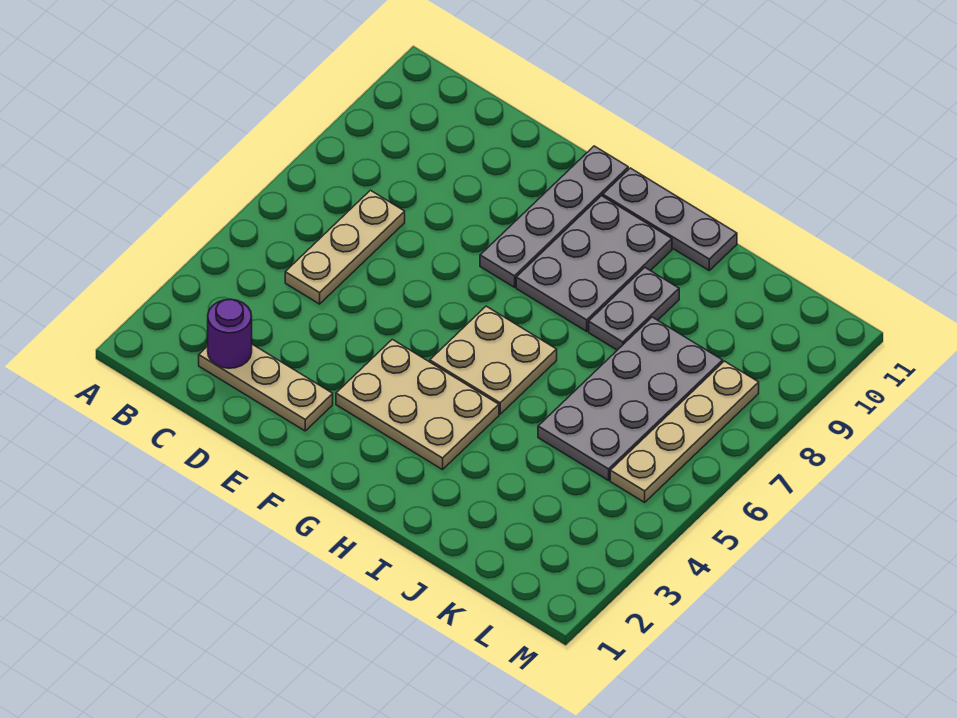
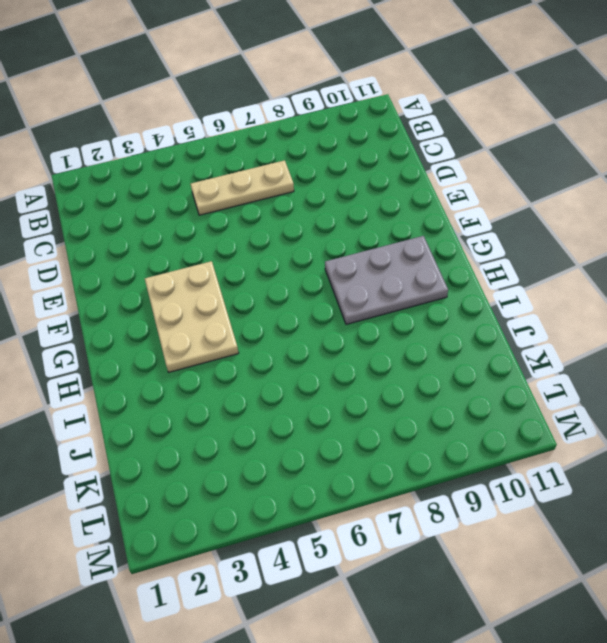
none -> tan plate C2:E2 level 1
none -> grey plate F8:F11 level 1

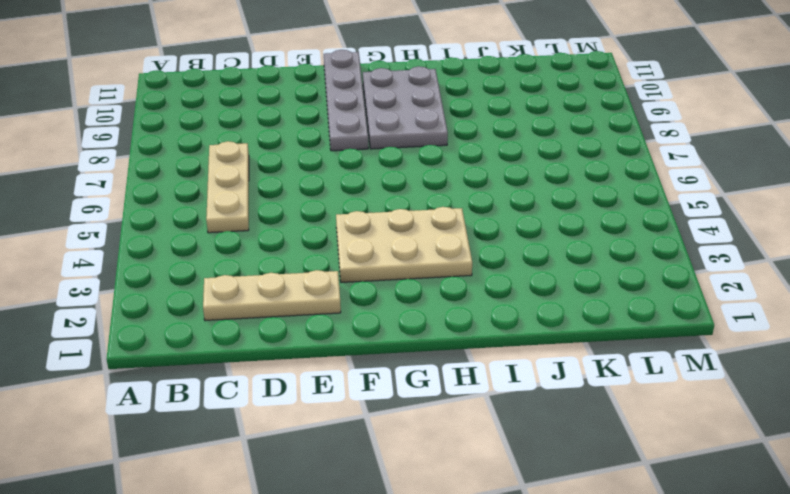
none -> tan plate G5:H6 level 1
none -> grey plate G11:I11 level 1

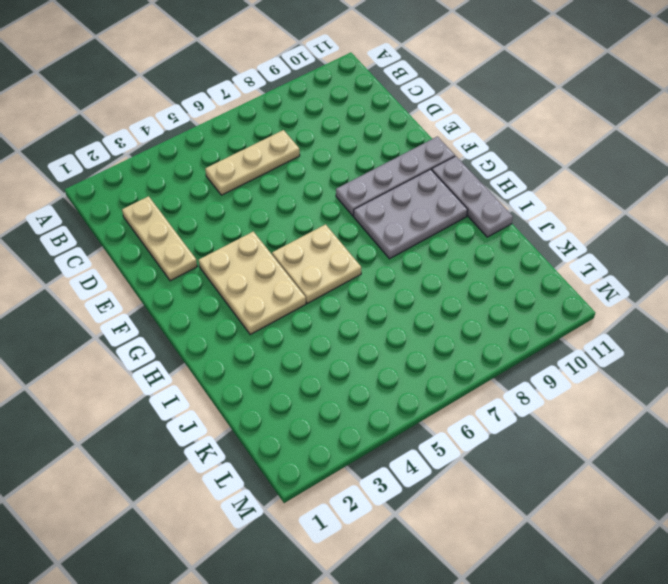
none -> grey plate I8:I9 level 1
none -> grey plate J5:K8 level 1

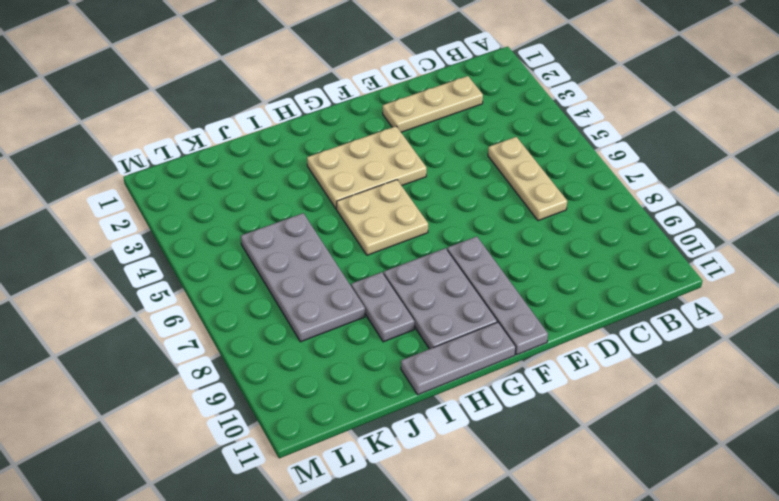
none -> tan plate L5:L8 level 1
none -> purple round brick C2 level 2

